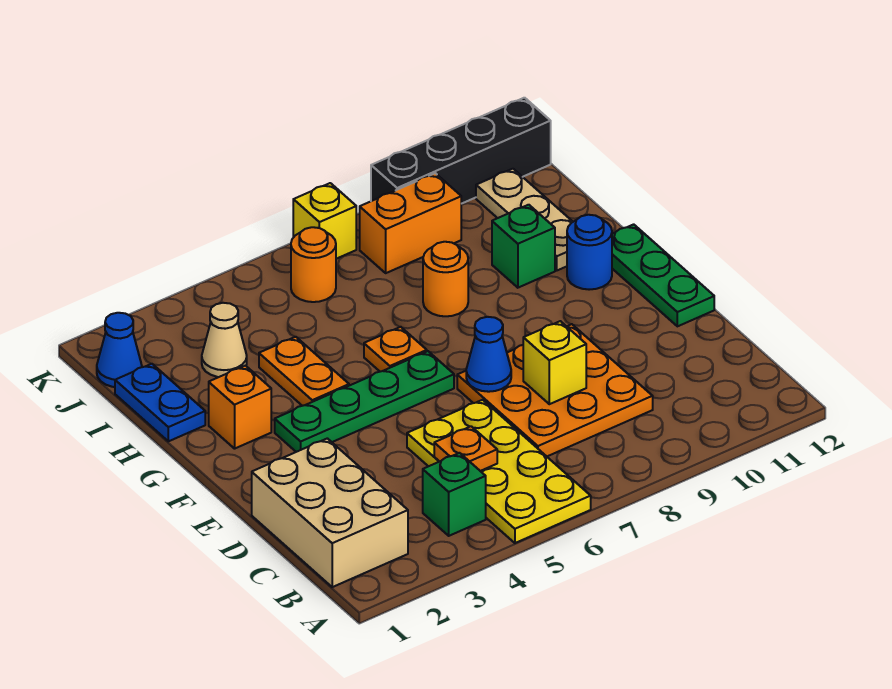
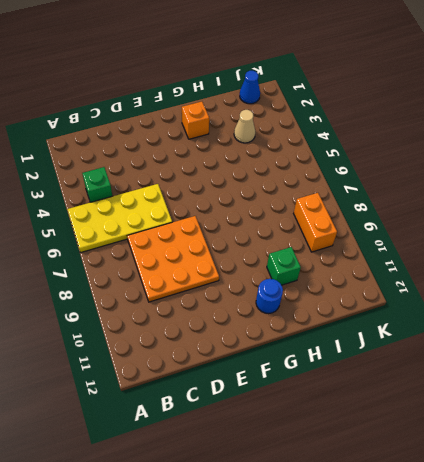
none -> tan brick B1:D2 level 1
none -> green plate E12:G12 level 1
none -> green plate F3:F6 level 1

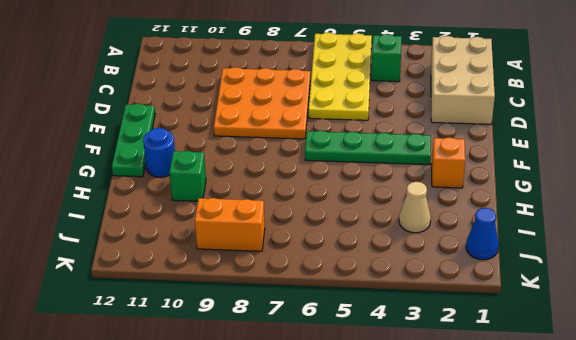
none -> orange plate G4:H4 level 1
none -> orange plate G6 level 1
none -> blue plate H1:I1 level 1

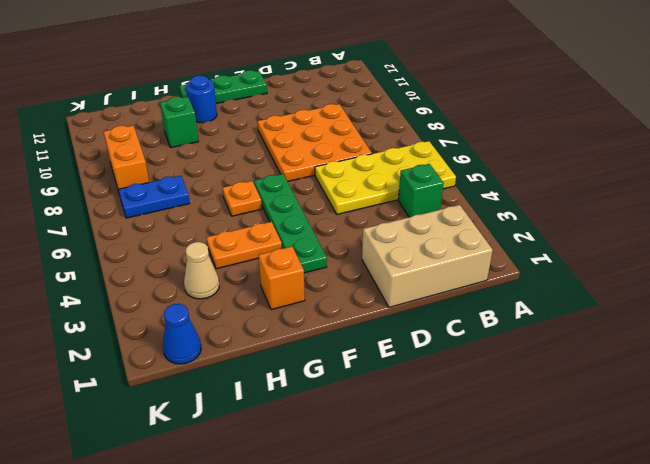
blue plate I7:J7 level 1 -> blue plate H1:I1 level 1
none -> orange round brick H8 level 1
none -> tan plate H11:J11 level 1
none -> orange round brick J6 level 1

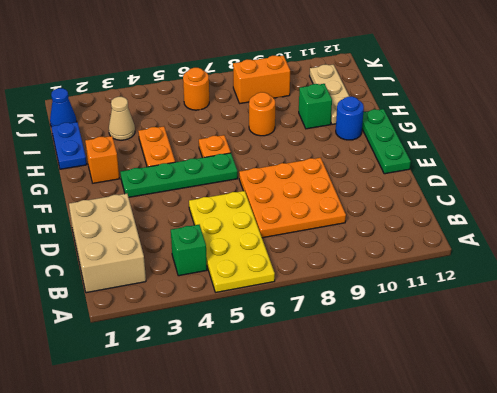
none -> yellow brick K7 level 1
none -> black brick K9:K12 level 1
none -> orange plate C5 level 2

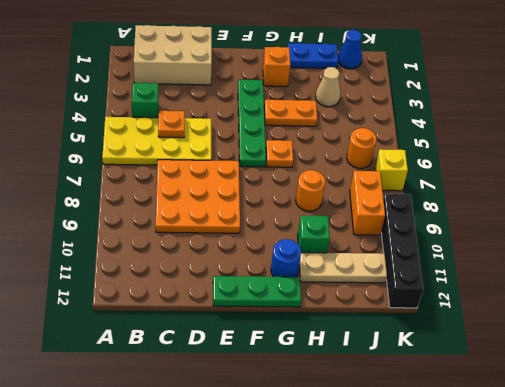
none -> yellow brick D8 level 2
none -> blue cone E7 level 2

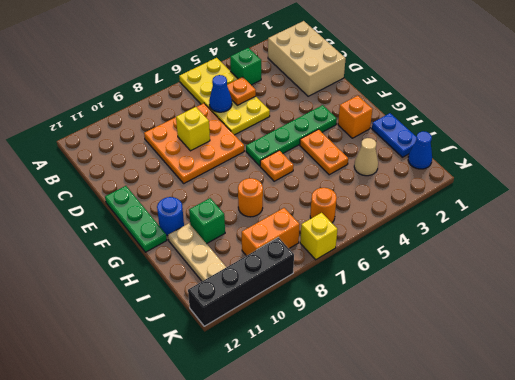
blue cone C6 level 2 -> blue cone E7 level 2

